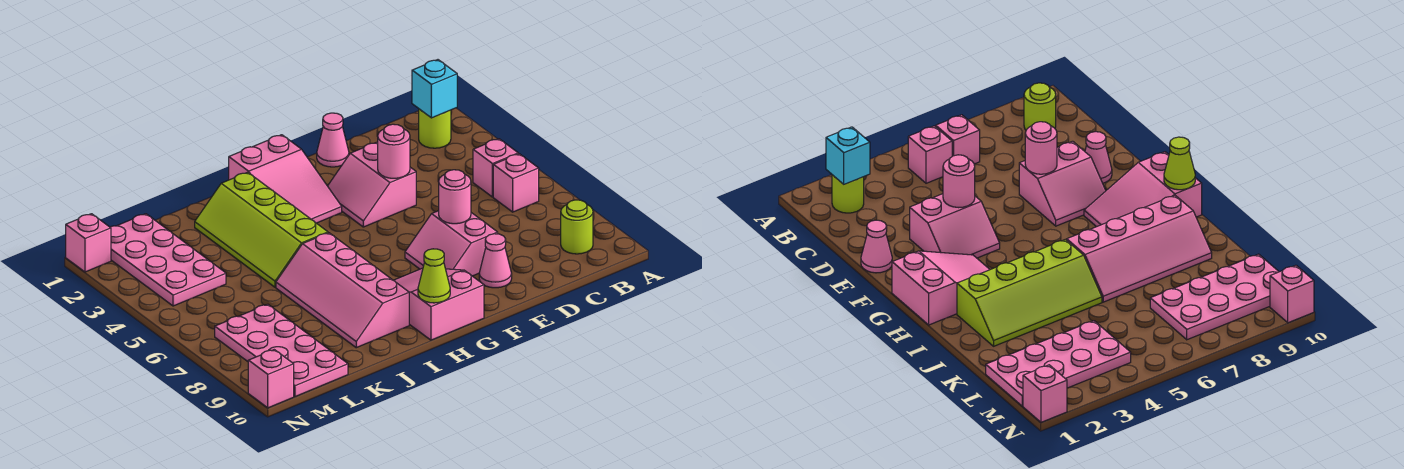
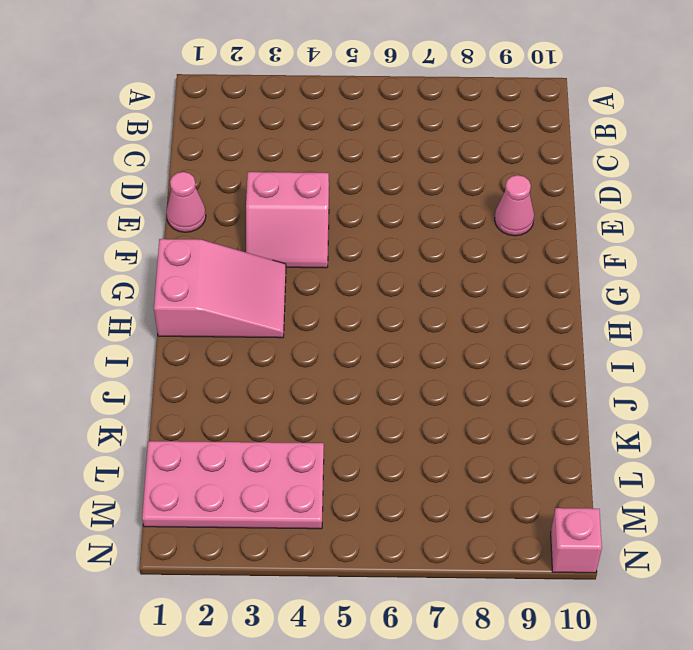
none -> lime round brick B2 level 1
none -> pink brick B5 level 1
none -> pink brick B6 level 1

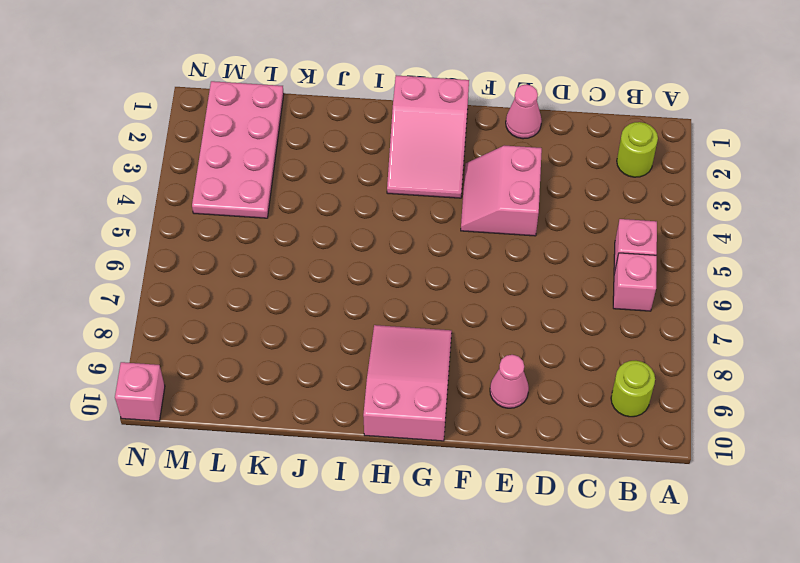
none -> pink slope E7:F8 level 1 top E
none -> lime slope I2:J5 level 1 top I
none -> pink slope I6:J9 level 1 top I

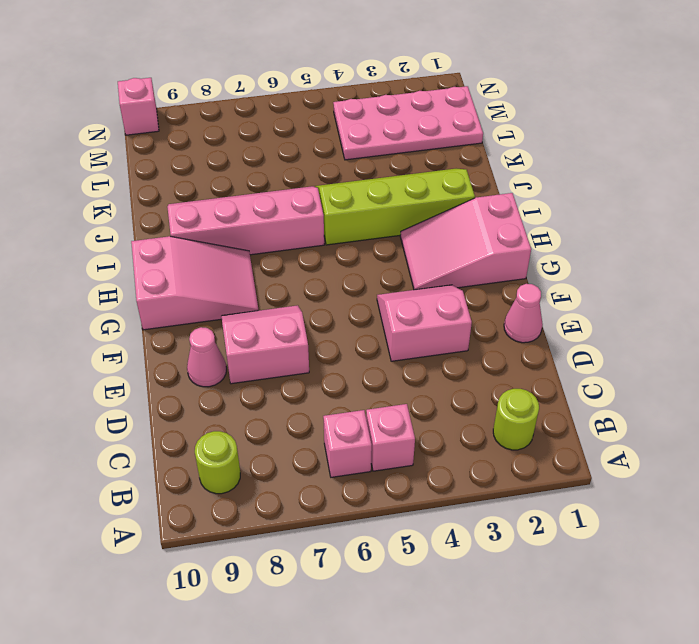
none -> pink plate L7:M10 level 1
none -> pink brick N1 level 1
none -> cyan brick B2 level 2

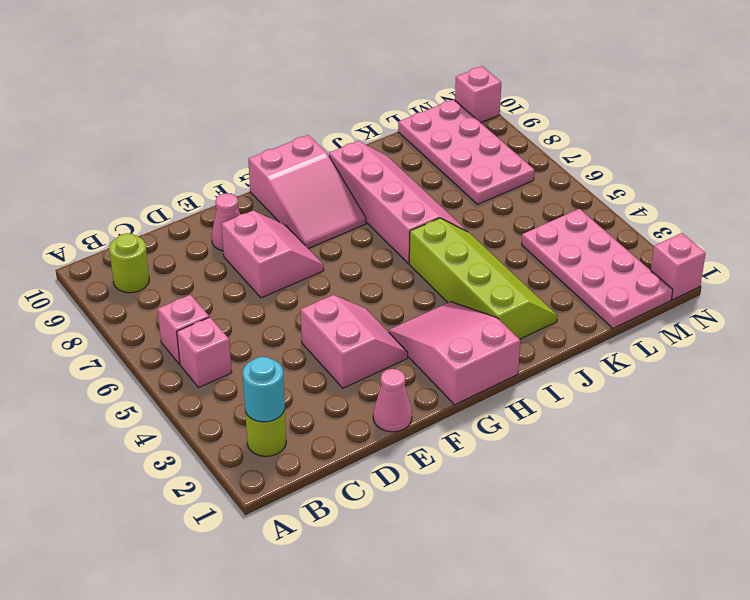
cyan round brick B2 level 2 -> cyan brick B2 level 2
none -> pink round brick E4 level 2
none -> pink round brick E7 level 2
none -> lime cone H10 level 2

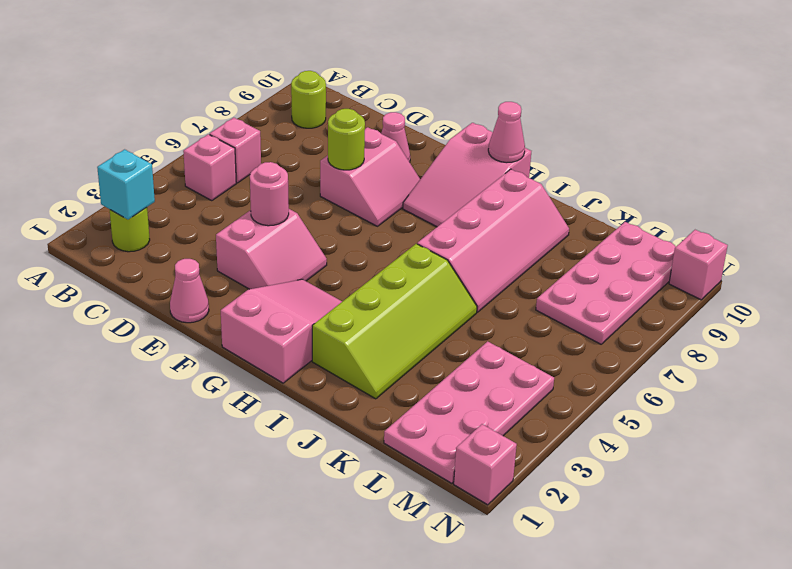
lime round brick E7 level 2 -> pink round brick E7 level 2
pink cone H10 level 2 -> lime cone H10 level 2

